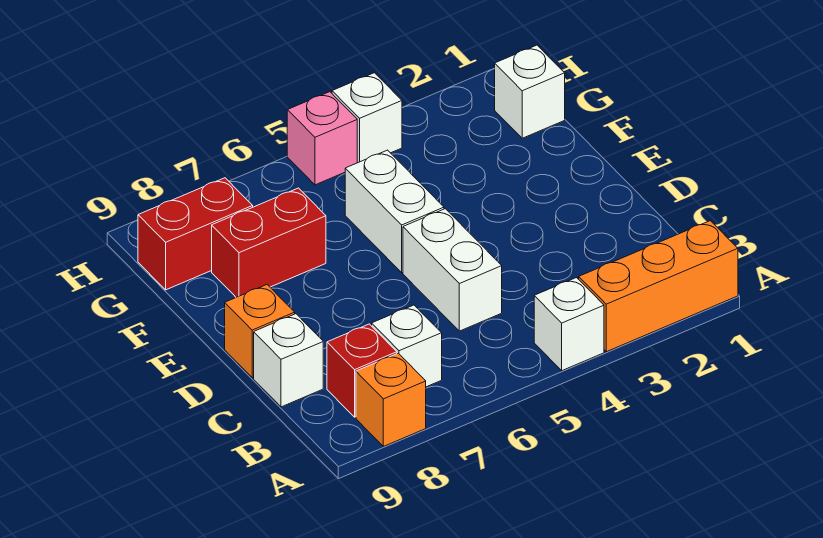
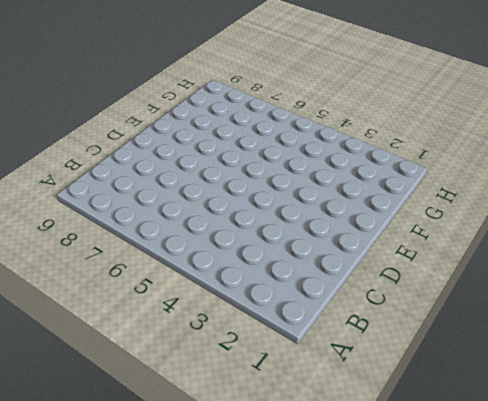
none -> orange brick A1:A3 level 1
none -> white brick A4 level 1
none -> orange brick A8 level 1

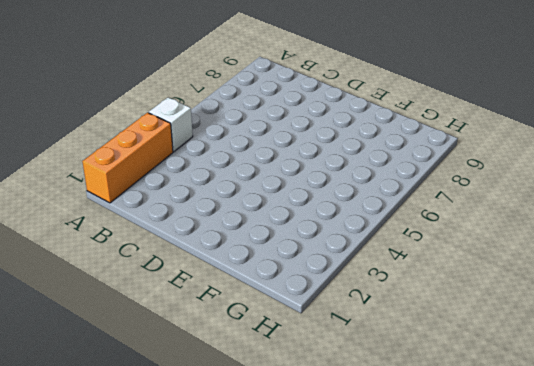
none -> orange brick A8 level 1
none -> white brick B7 level 1
none -> red brick B8 level 1

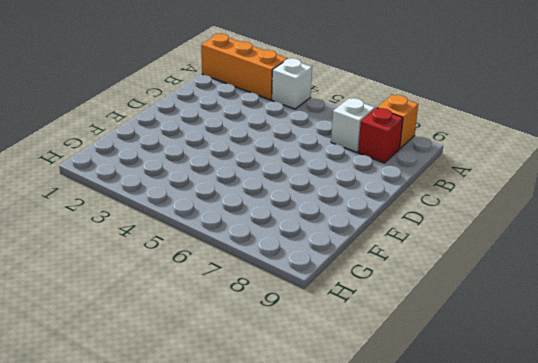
none -> white brick C5:D5 level 1
none -> white brick C9 level 1
none -> orange brick D9 level 1

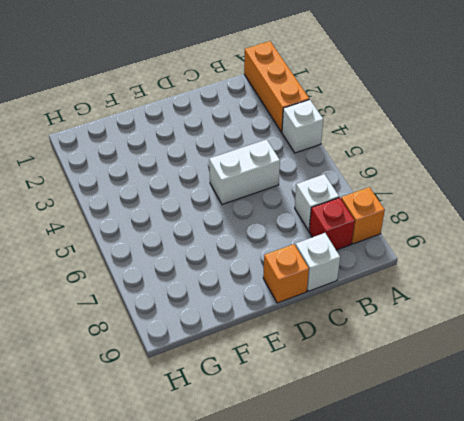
none -> white brick E5:F5 level 1
none -> red brick F7:F8 level 1
none -> white brick G1 level 1

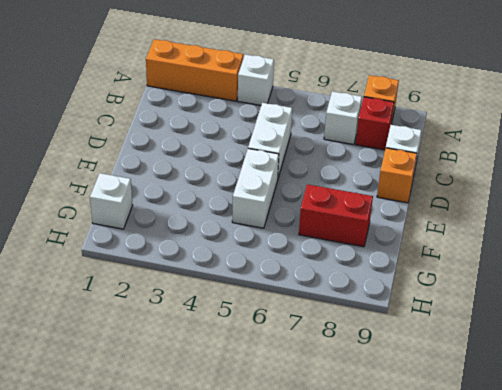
none -> red brick G8:G9 level 1
none -> white brick H4 level 1
none -> pink brick H5 level 1

